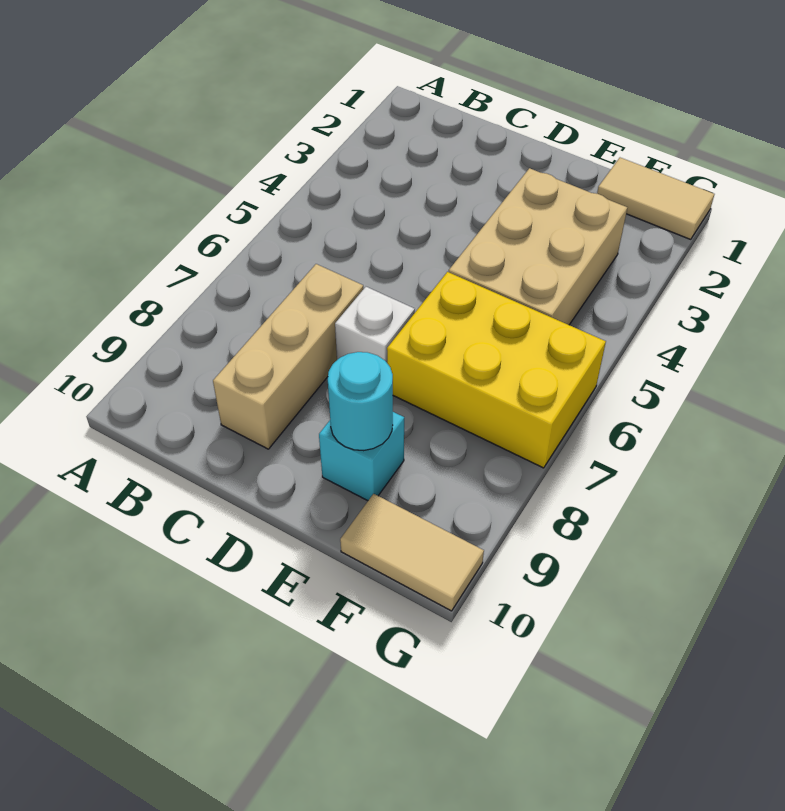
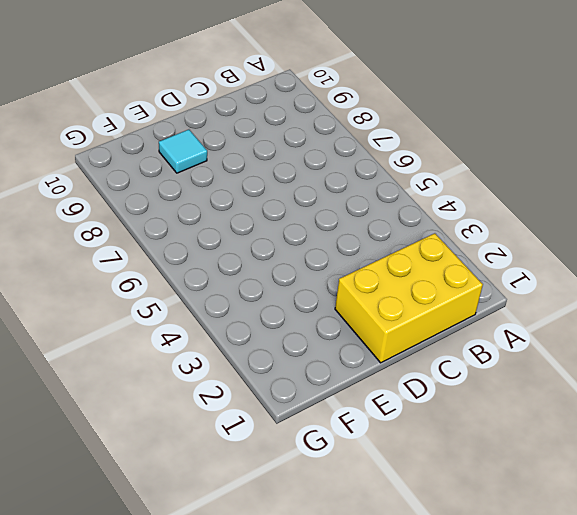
yellow brick B1:D2 level 1 -> yellow brick E6:G7 level 1
cyan tile E9 level 1 -> cyan brick E9 level 1
none -> tan brick C7:C9 level 1
none -> white brick D7 level 1

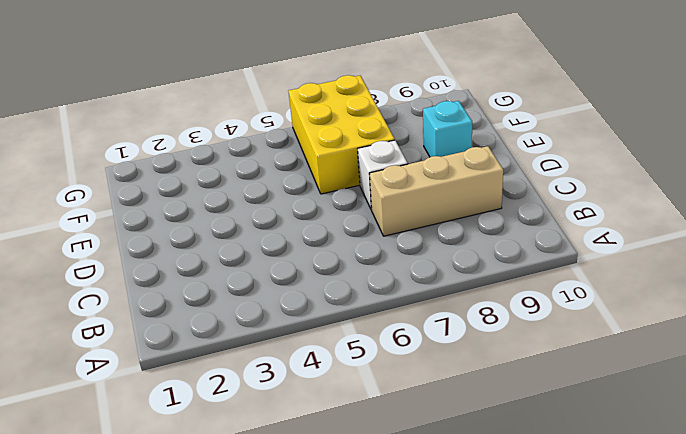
none -> tan brick E3:F5 level 1
none -> tan tile F1:G1 level 1

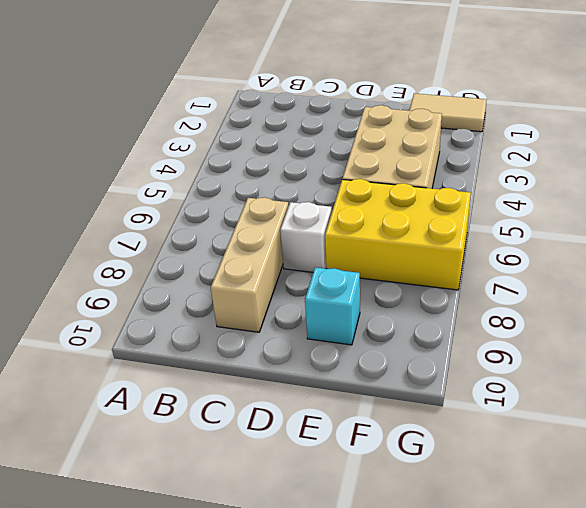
none -> tan tile F10:G10 level 1
none -> cyan round brick E9 level 2

